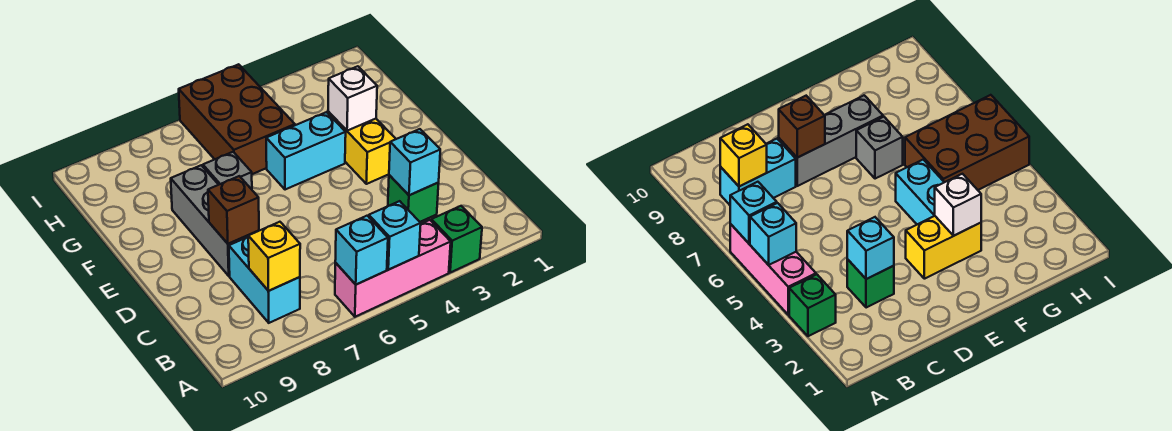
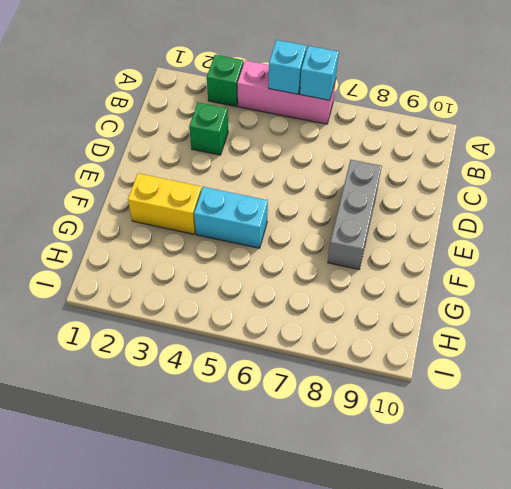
yellow brick F2:F3 level 1 -> yellow brick E3:F3 level 1
none -> cyan brick B8:C8 level 1
none -> grey brick F7 level 1
none -> brown brick G5:I6 level 1

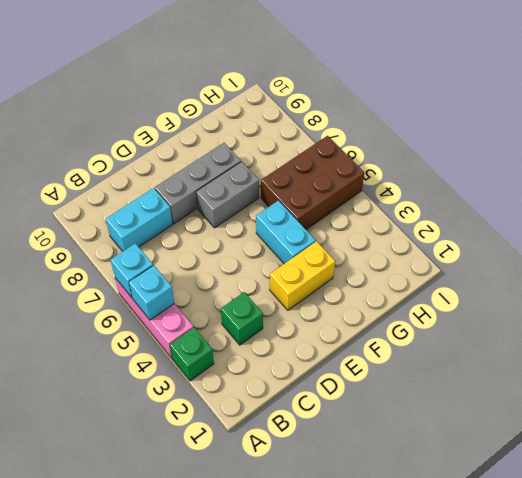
grey brick E7:F7 level 1 -> grey brick F7 level 1
none -> yellow brick B8 level 2
none -> cyan brick C3 level 2
none -> brown brick D8 level 2

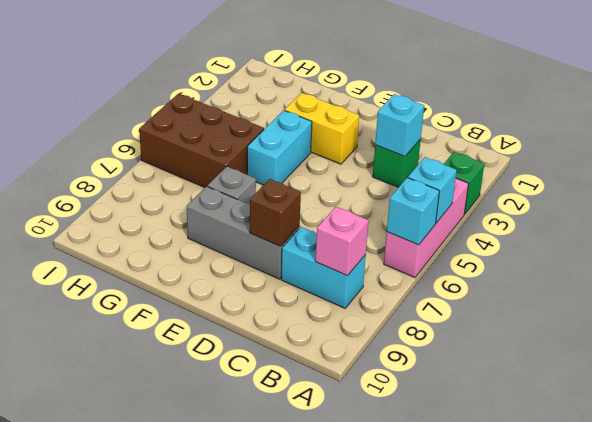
pink brick B8 level 2 -> yellow brick B8 level 2
none -> white brick F3 level 2

